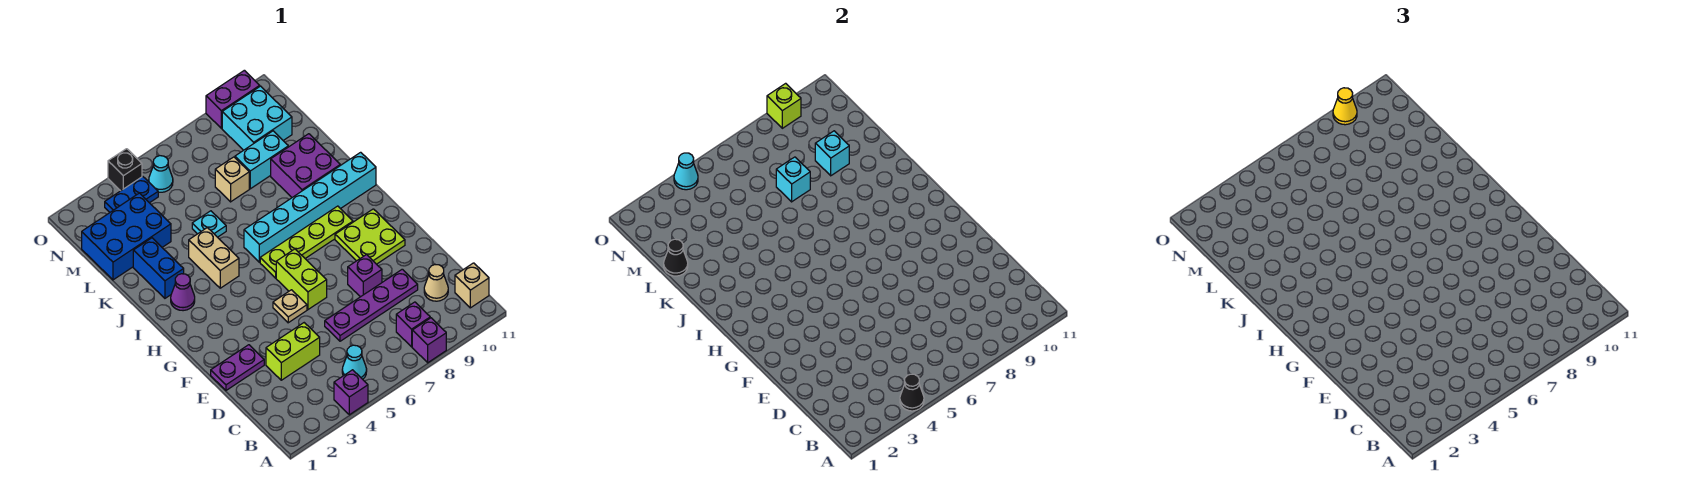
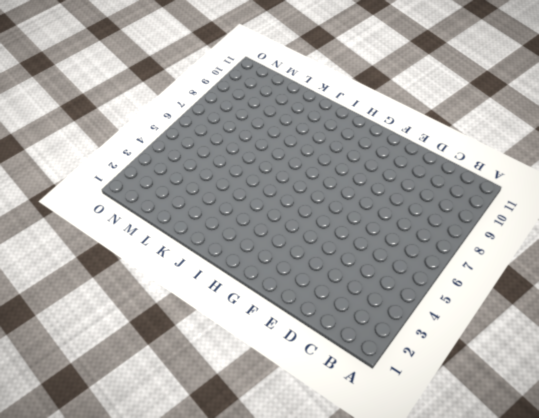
none -> purple brick A4 level 1
none -> purple brick A8 level 1
none -> cyan cone B5 level 1
none -> purple brick B8 level 1

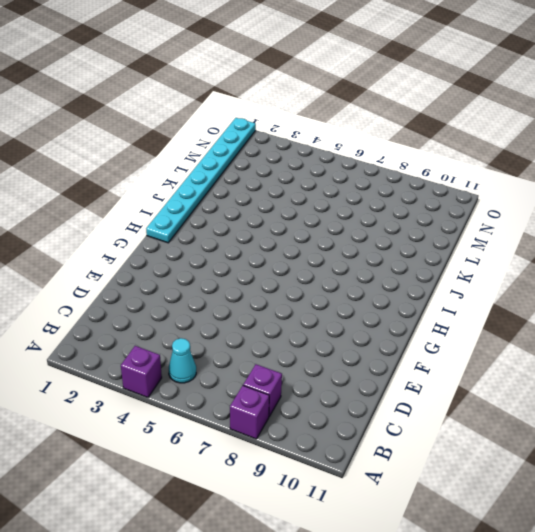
cyan plate H1:O1 level 1 -> blue brick L1:M3 level 1
none -> tan brick B11 level 1
none -> tan cone C10 level 1
none -> lime brick D3:D4 level 1
none -> purple plate D6:D9 level 1

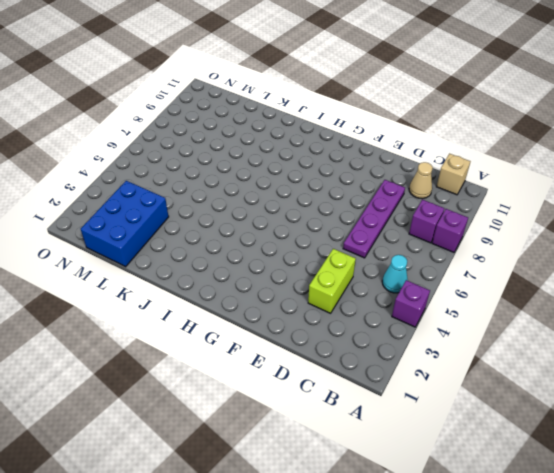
none -> purple plate E1:E2 level 1
none -> purple brick E8 level 1
none -> tan plate F5 level 1
none -> lime brick F6:G6 level 1

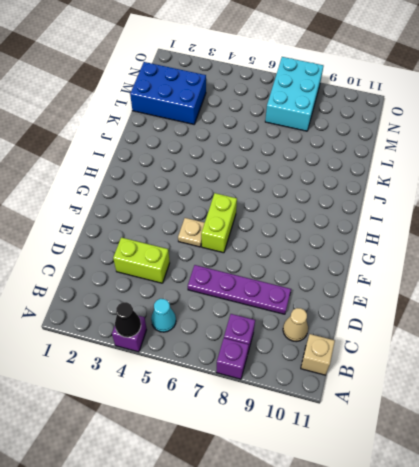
cyan brick M7:O8 level 1 -> none
none -> purple plate E1:E2 level 1
none -> purple brick E8 level 1
none -> lime plate F9:G10 level 1
none -> lime plate H6:H9 level 1

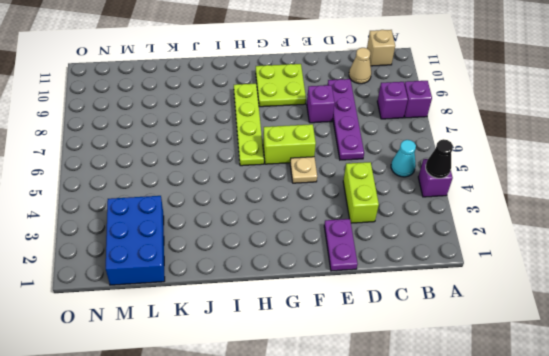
none -> purple cone I2 level 1
none -> tan brick I4:J4 level 1
none -> cyan brick I6:I11 level 1
none -> blue brick J2:K2 level 1

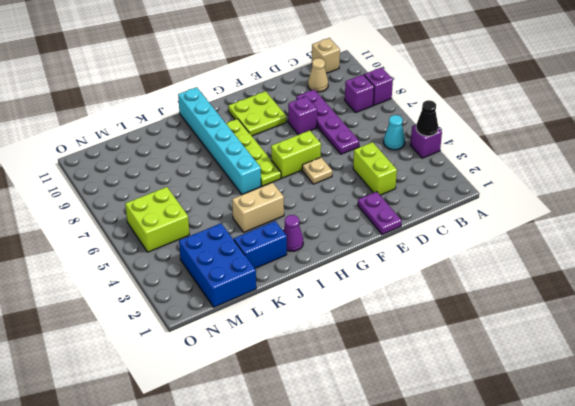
lime brick M5:N6 level 1 -> cyan cone N5 level 1
none -> purple brick J9:K10 level 1
none -> cyan plate K5 level 1
none -> tan brick L7 level 1
none -> cyan brick L8:L9 level 1

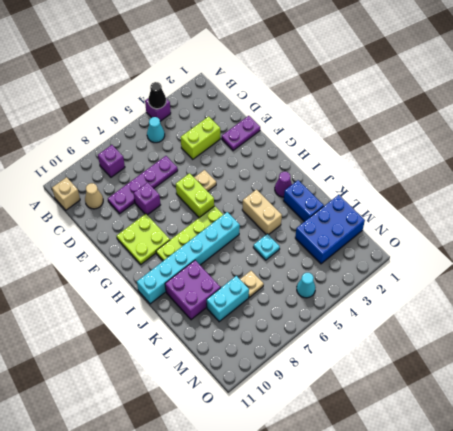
tan plate L7 level 1 -> tan brick L7 level 1
none -> purple brick A8 level 1
none -> cyan brick M9:N10 level 1
none -> blue plate N3:N4 level 1
none -> black brick O4 level 1

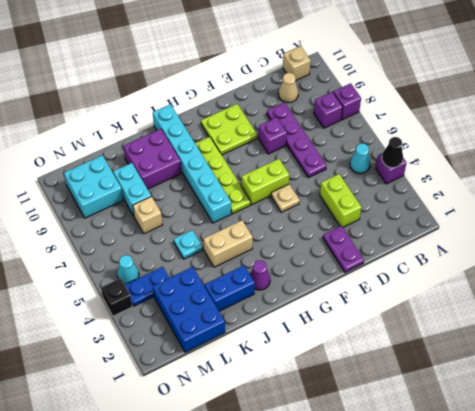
blue plate M4:N4 level 1 -> blue plate N3:N4 level 1
none -> purple brick O9:O10 level 1
none -> black cone L1 level 2
none -> cyan brick L7 level 2
none -> cyan brick L9 level 2

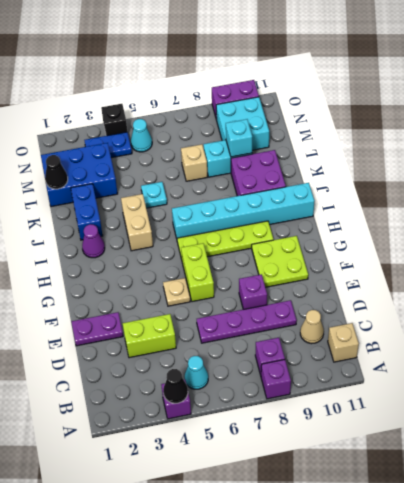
none -> cyan brick L7 level 2
none -> cyan cone O4 level 2
none -> lime brick O9 level 2
none -> yellow cone O9 level 3

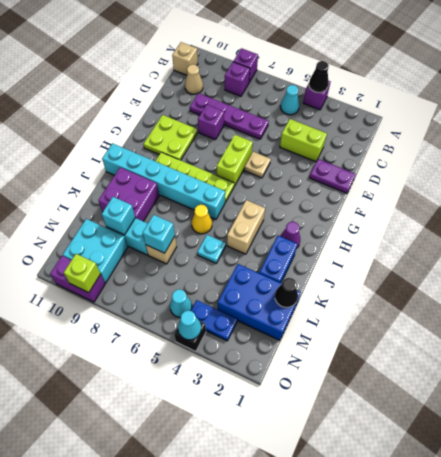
yellow cone J6 level 1 -> yellow cone O9 level 3

